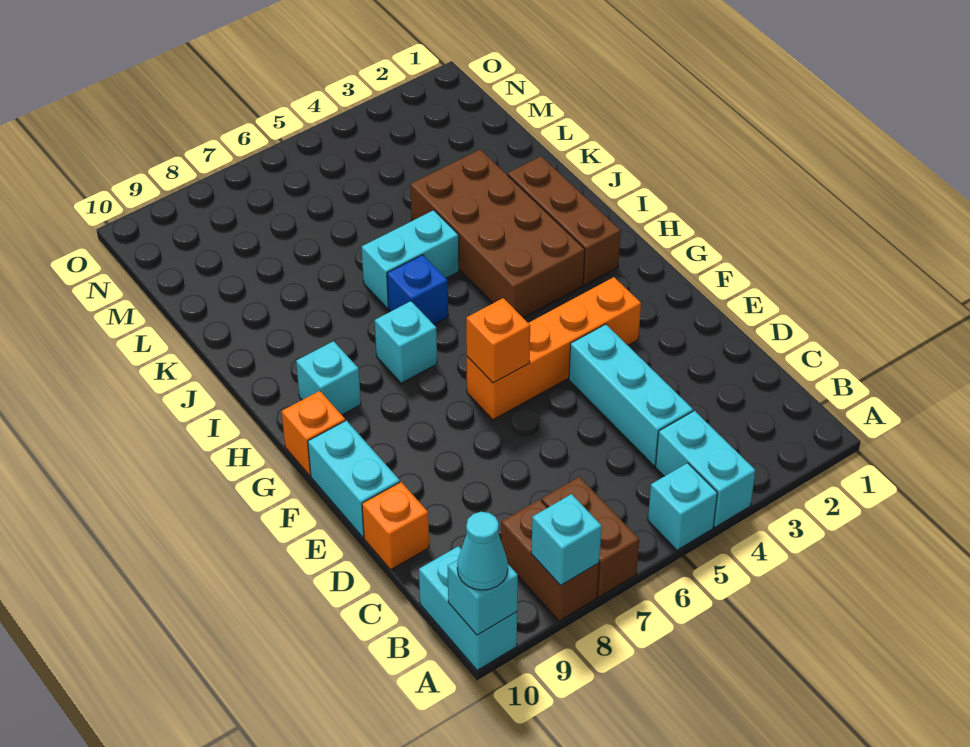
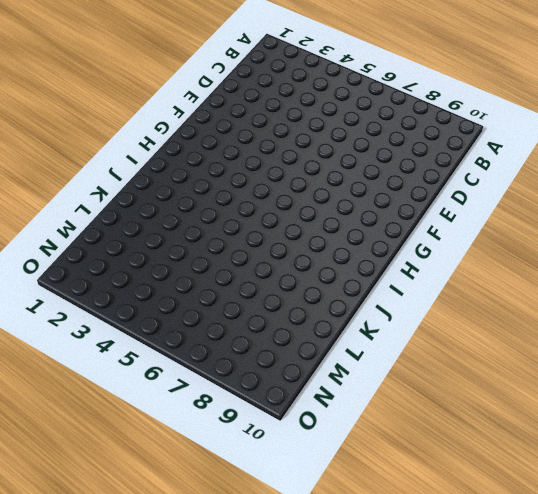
none -> cyan brick A4:B4 level 1
none -> cyan brick A5 level 1
none -> brown brick A7:B7 level 1

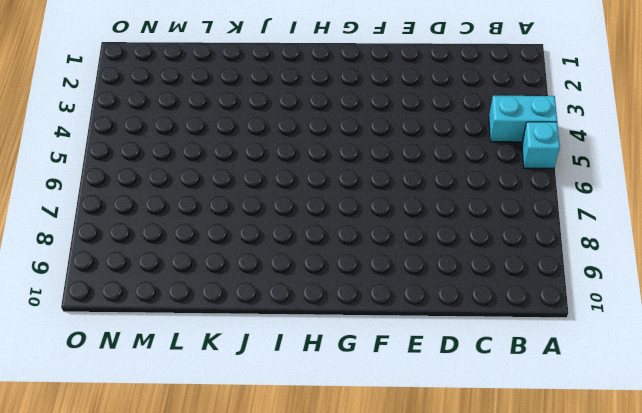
none -> brown brick A7:B7 level 1
none -> brown brick A8:B8 level 1
none -> cyan brick A10:B10 level 1

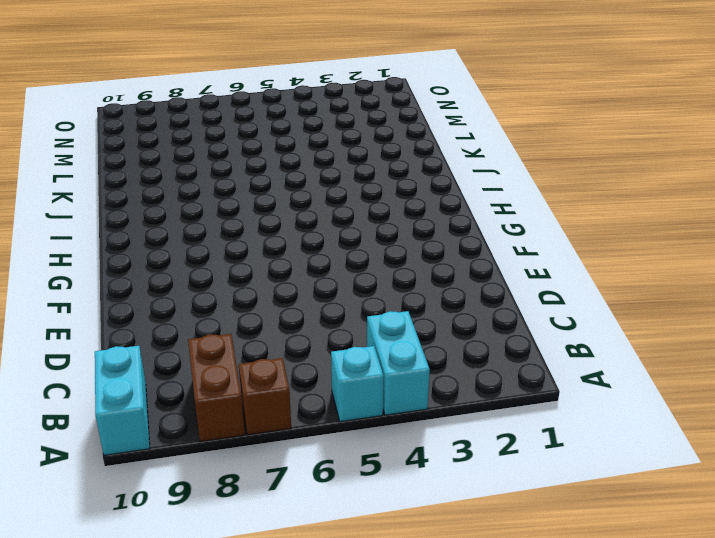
brown brick A7 level 1 -> brown brick A7:B7 level 1
none -> cyan brick C4:E4 level 1
none -> orange brick D10 level 1
none -> cyan brick E10:F10 level 1

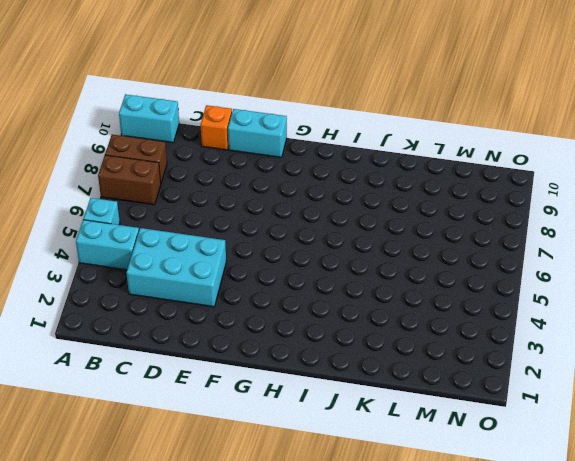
cyan brick C3:E4 level 1 -> cyan brick C4:E4 level 1
none -> orange brick F3:F6 level 1
none -> orange brick G10 level 1
none -> brown brick H2:J2 level 1

